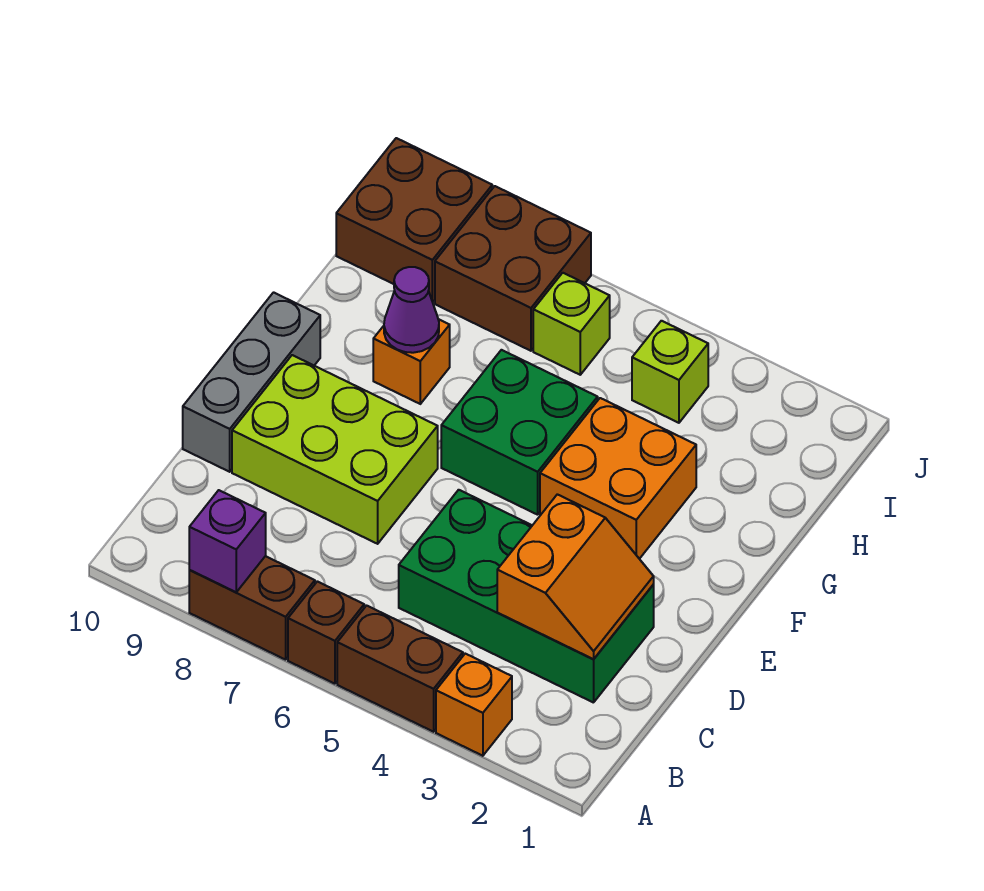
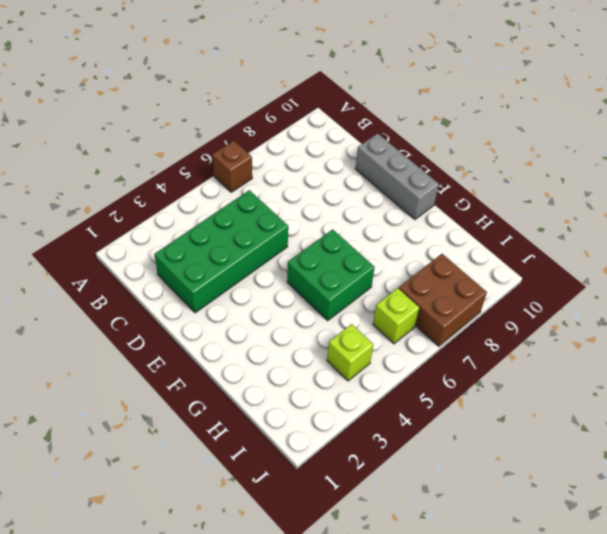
none -> orange brick A3 level 1
none -> brown brick A4:A5 level 1
none -> brown brick A7:A8 level 1

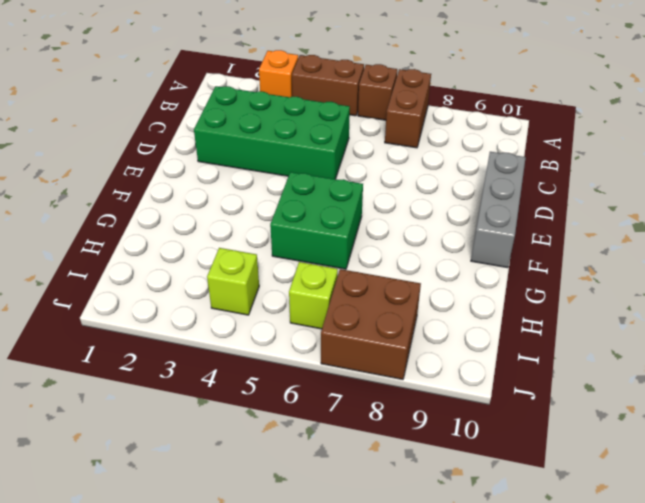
brown brick A7:B7 level 1 -> brown brick A7:A8 level 1
none -> lime brick D7:E9 level 1
none -> orange brick F3:G4 level 1
none -> orange brick G8 level 1

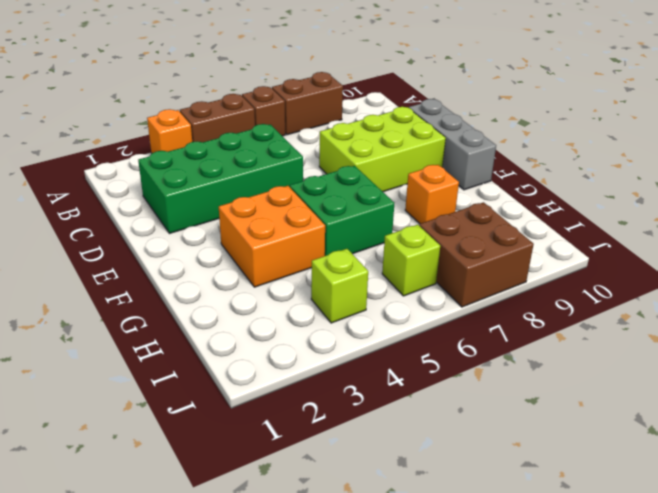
none -> brown brick I9:J10 level 1
none -> purple brick A8 level 2
none -> orange slope C2:D3 level 2 top 3

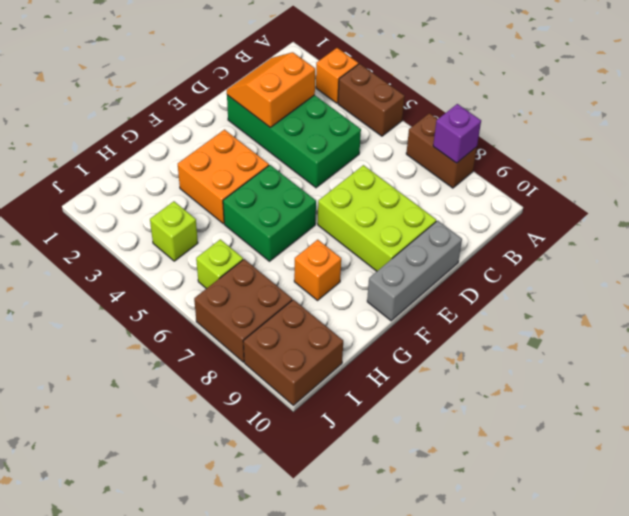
none -> brown brick A6 level 1
none -> purple cone G8 level 2

